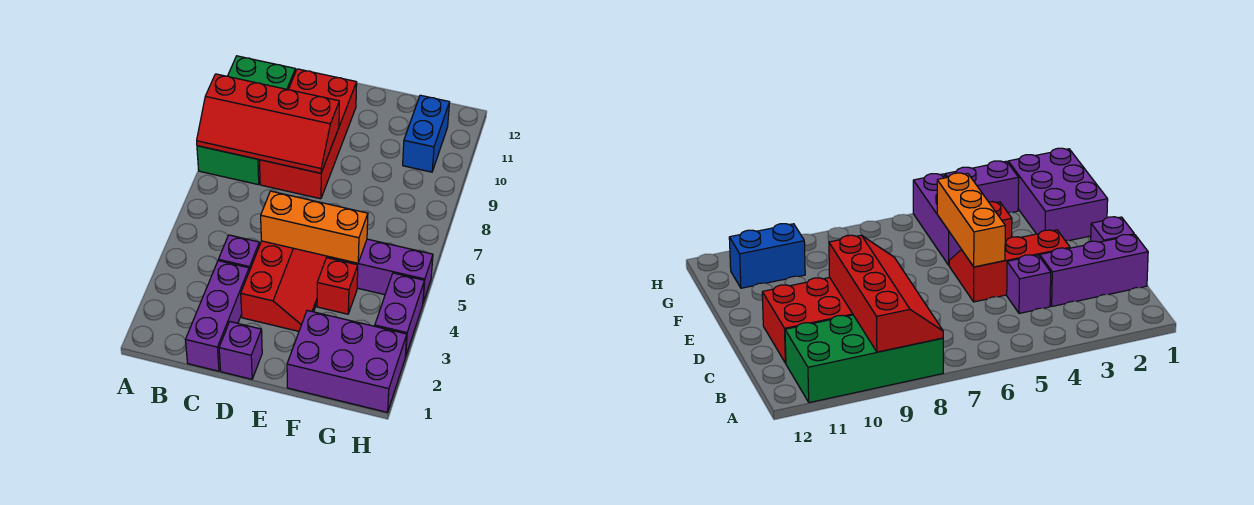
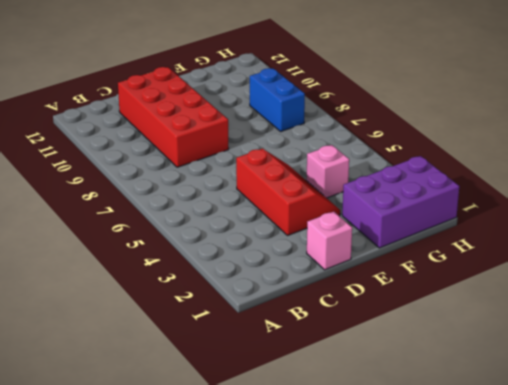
pink brick D1 level 1 -> purple brick D1 level 1
pink brick F4 level 1 -> red brick F4 level 1
blue brick G8:G9 level 1 -> blue brick G10:G11 level 1
none -> green brick A8:B11 level 1
none -> purple brick C1:C3 level 1
none -> purple brick C4 level 1

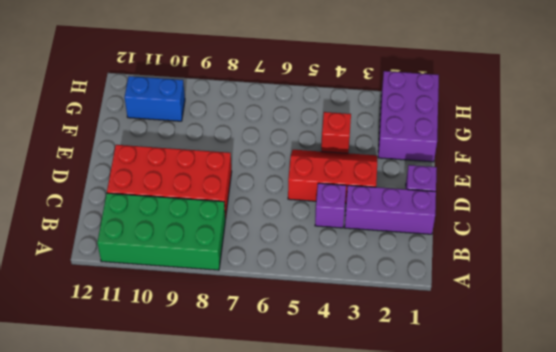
none -> purple brick F5:H5 level 1
none -> purple brick H3:H4 level 1
none -> red slope A8:D9 level 2 top 9

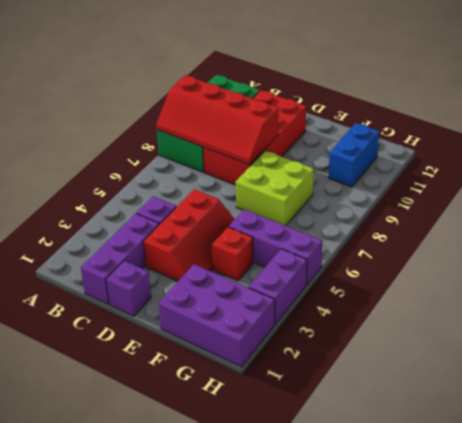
lime brick E7:F8 level 1 -> none
none -> orange brick D5:F5 level 2

